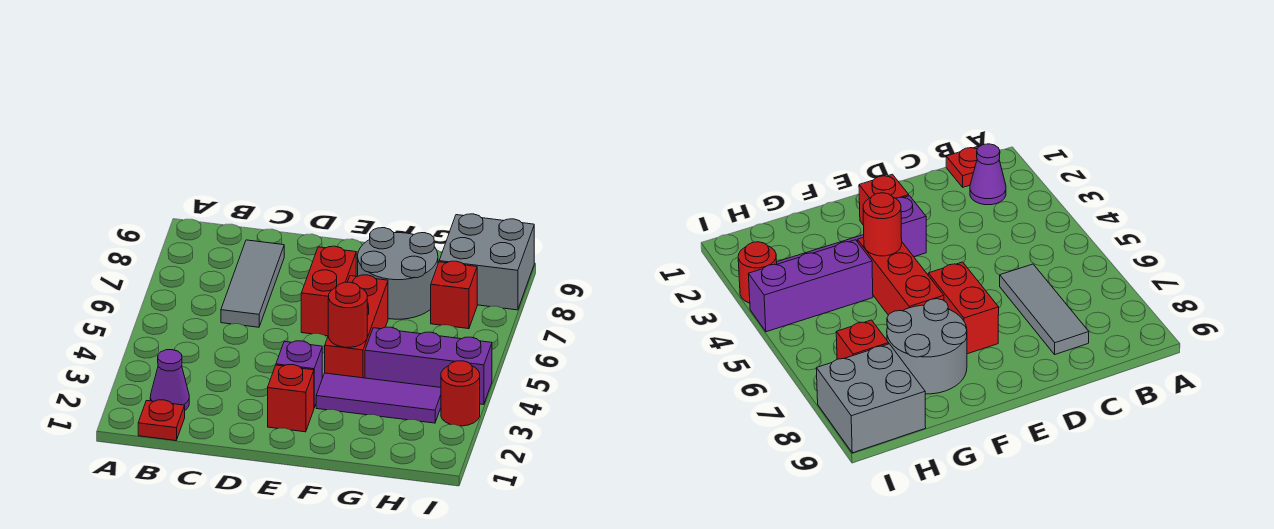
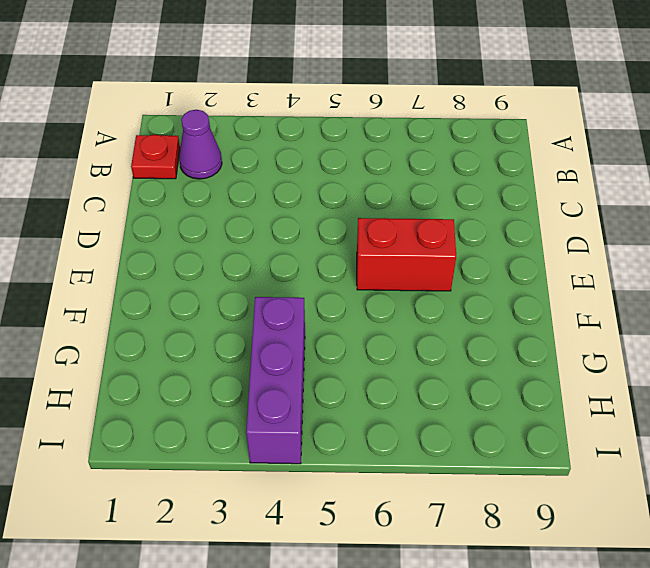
none -> grey tile C6:C8 level 1
none -> red brick E2 level 1
none -> purple brick E3 level 1

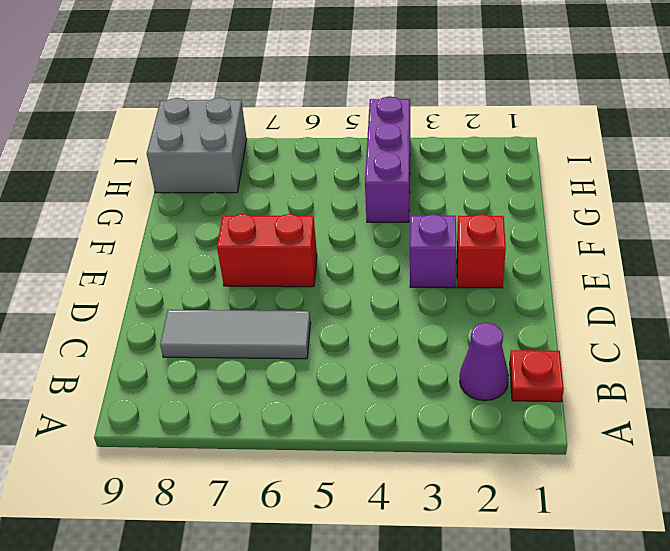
none -> purple tile F3:H3 level 1
none -> red brick F4:F6 level 1
none -> grey round brick F7:G8 level 1

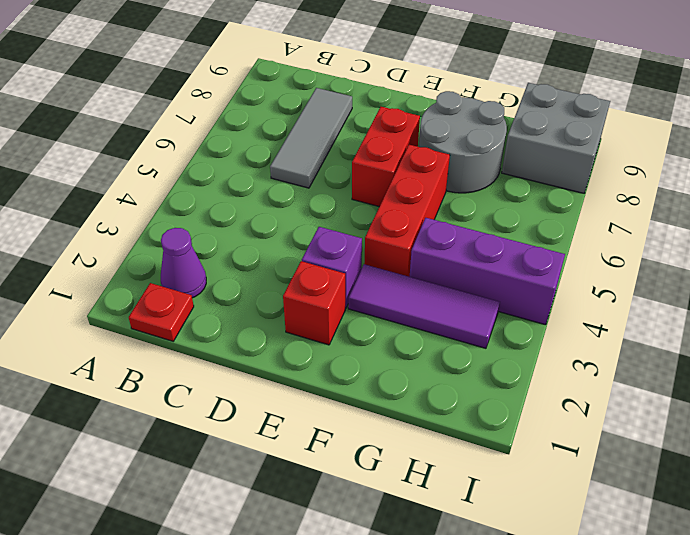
none -> red brick H7 level 1
none -> red round brick I3 level 1
none -> red round brick F4 level 2

